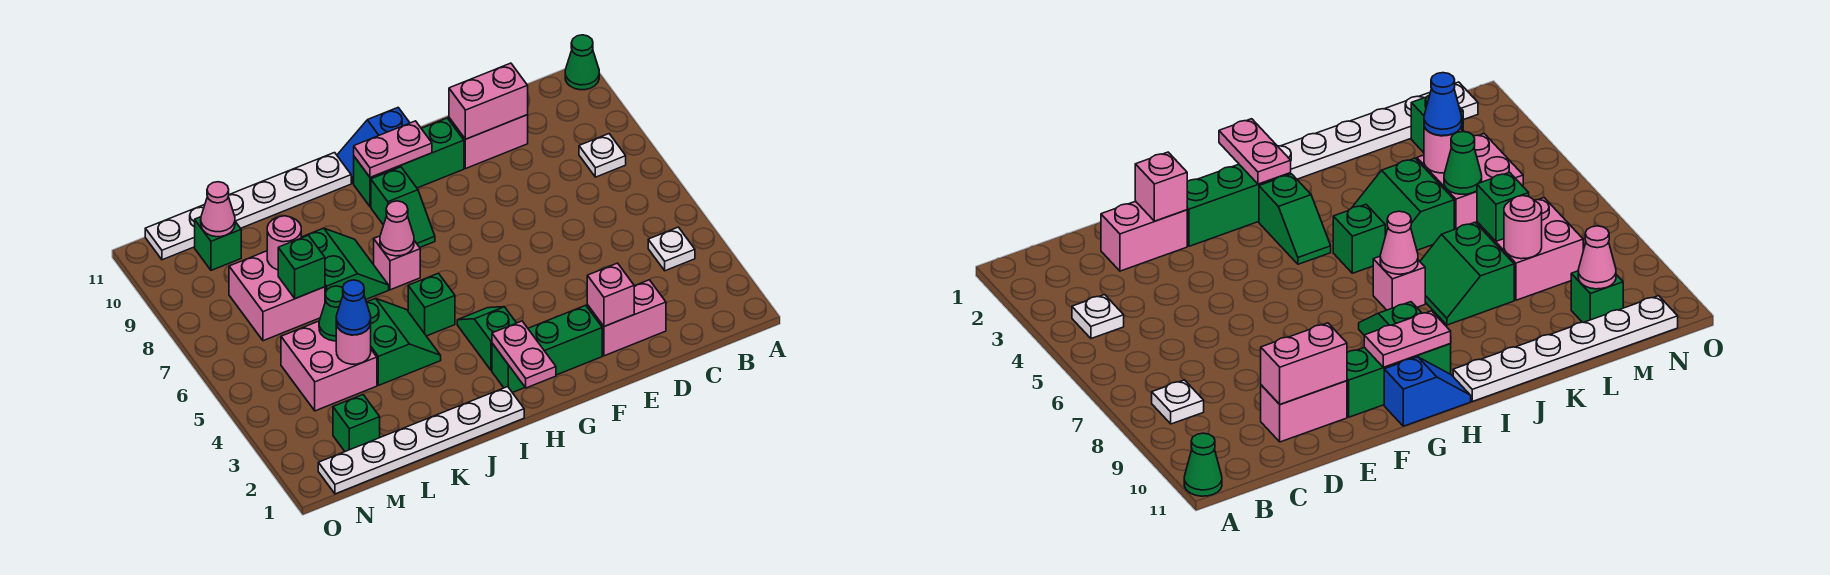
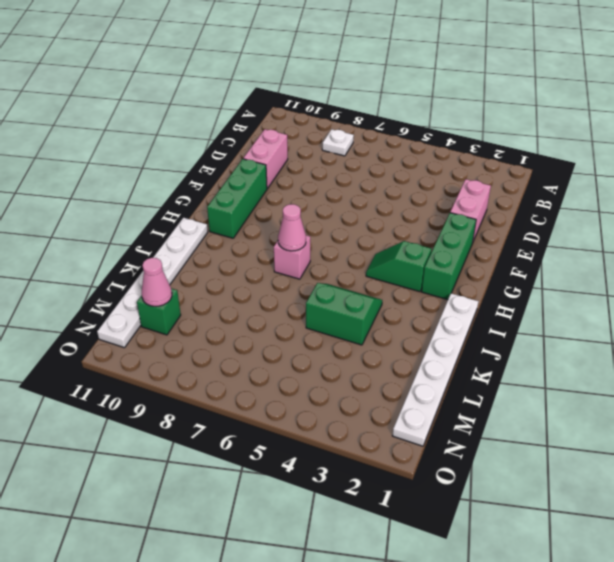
none -> green cone A11 level 1
none -> white plate B4 level 1
none -> blue slope G11:H11 level 1 top G
none -> green slope H8:H9 level 1 top 9

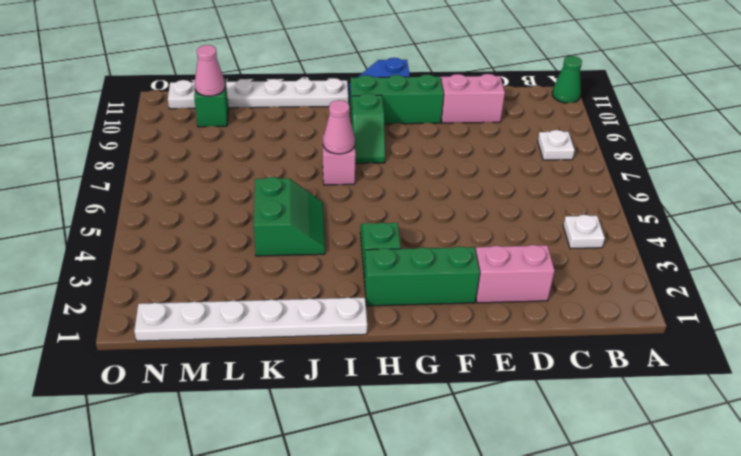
none -> green brick I5 level 1
none -> green slope J7:K8 level 1 top K
none -> pink brick L4:M5 level 1
none -> pink brick L7:M8 level 1

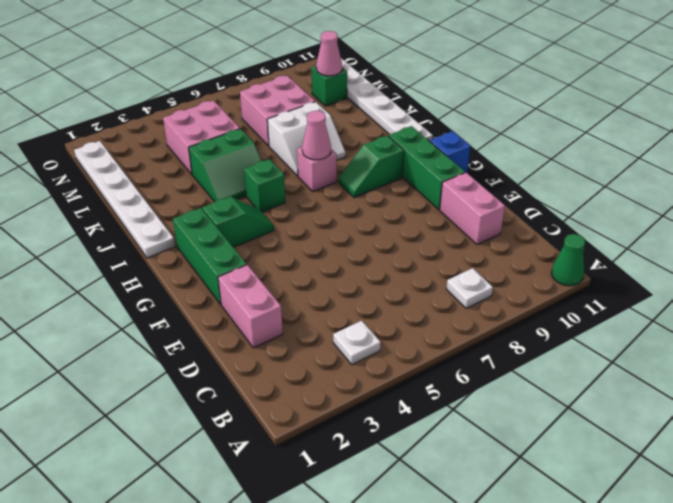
white slope J7:K8 level 1 top K -> green slope J7:K8 level 1 top K
none -> green brick M2 level 1
none -> pink brick D10:E10 level 2
none -> pink brick E2 level 2
none -> pink plate G10:H10 level 2

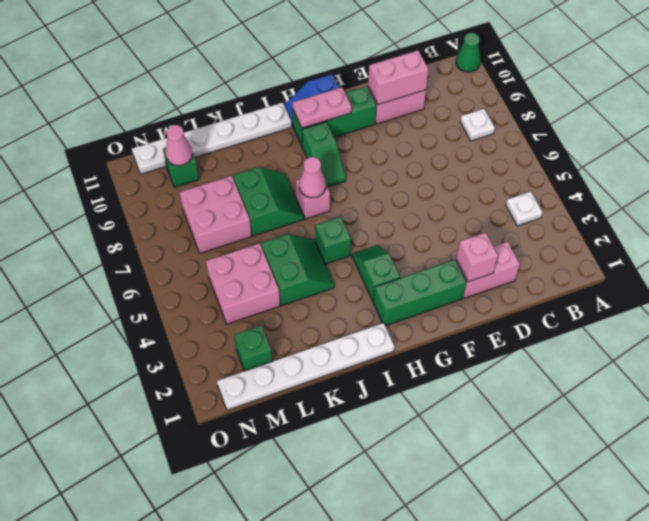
none -> pink plate H1:H2 level 2
none -> pink round brick L4 level 2
none -> green cone L5 level 2
none -> green brick L7 level 2

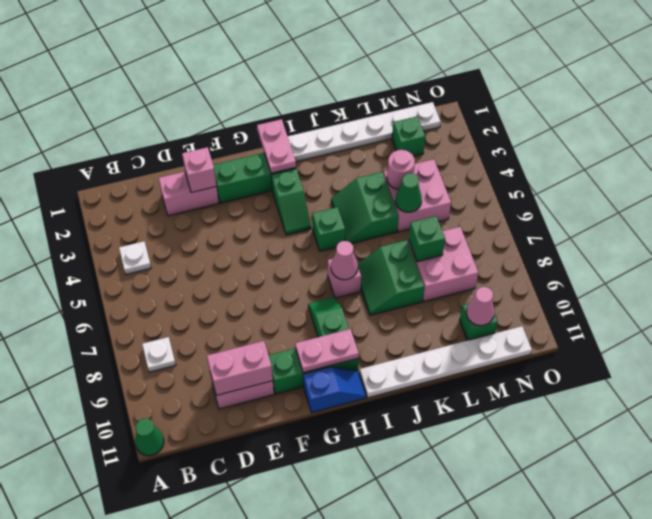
none -> pink round brick L8 level 2
none -> blue cone L4 level 3

